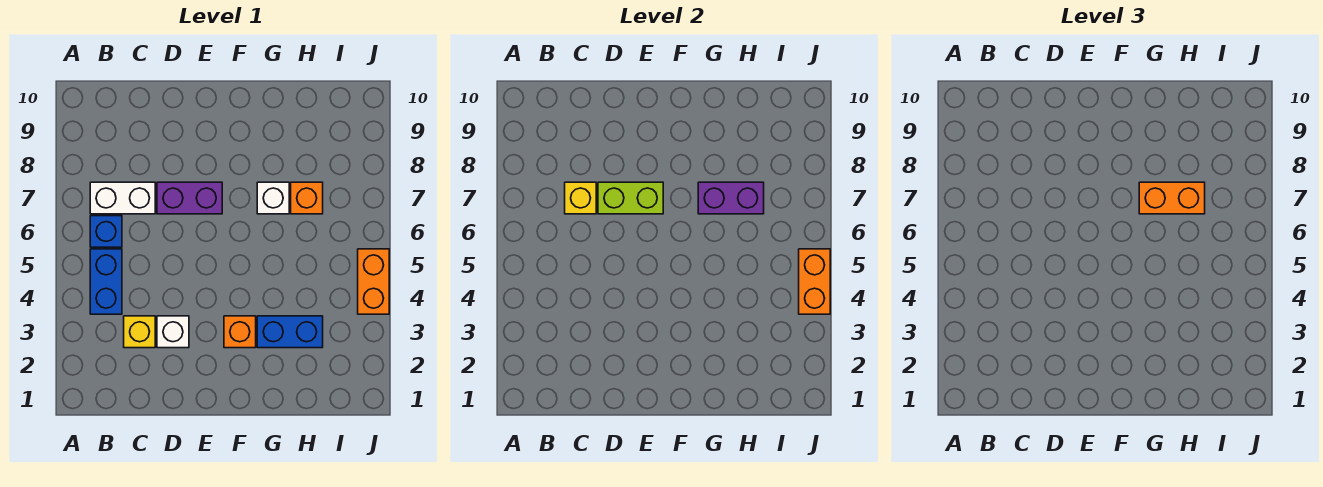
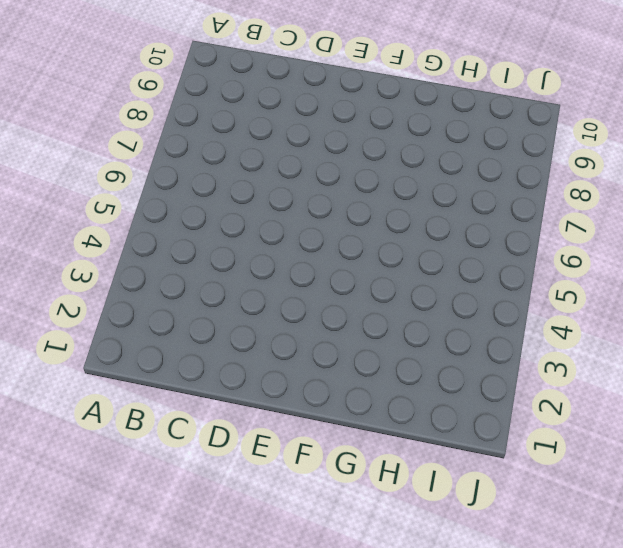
none -> blue brick B4:B5 level 1
none -> blue brick B6 level 1
none -> white brick B7:C7 level 1

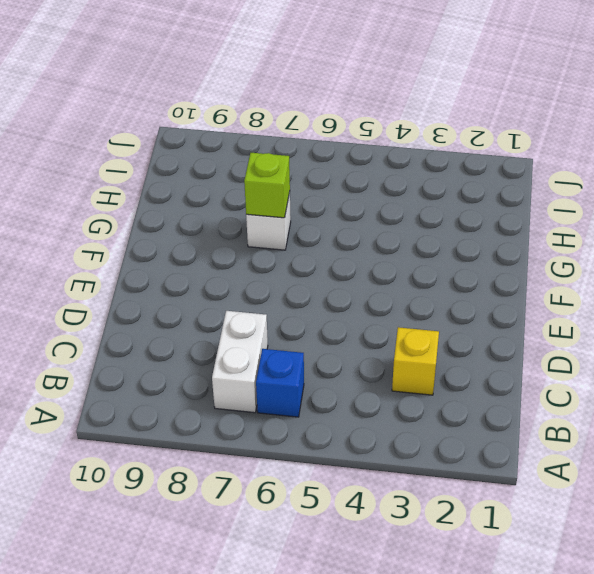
lime brick G7 level 2 -> purple brick G7:H7 level 2
none -> blue brick B4:B5 level 1
none -> white brick D3 level 1
none -> purple brick D7:E7 level 1

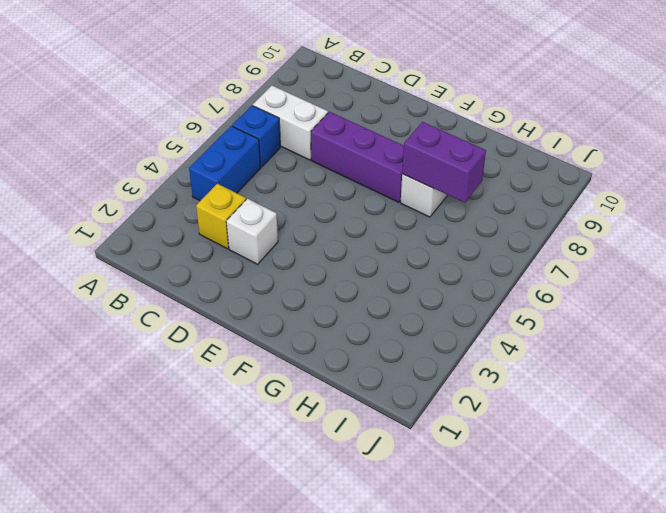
purple brick D7:F7 level 1 -> purple brick D7:E7 level 1
none -> orange brick F3 level 1
none -> blue brick G3:H3 level 1
none -> orange brick H7 level 1

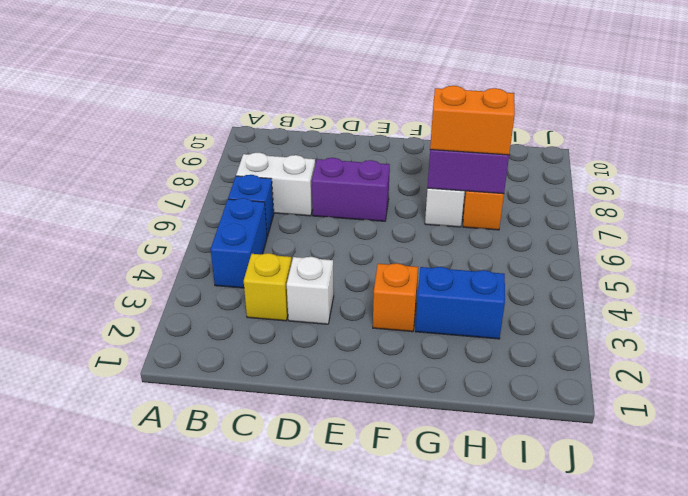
none -> orange brick J4:J5 level 1
none -> yellow brick C7 level 2
none -> lime brick D7:E7 level 2

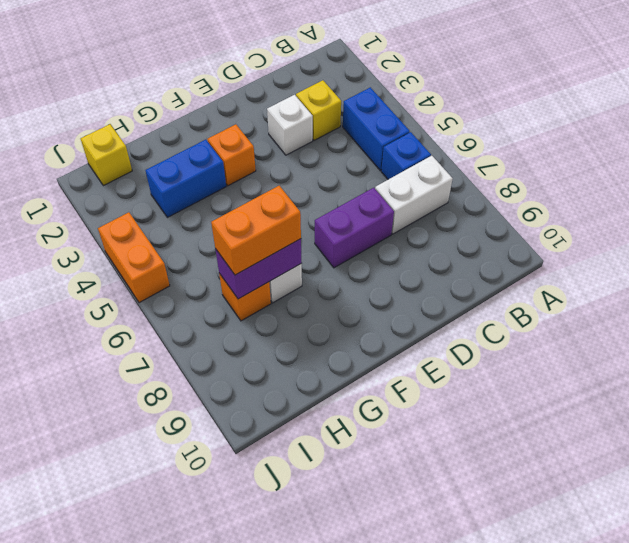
yellow brick I1 level 1 -> yellow brick C7 level 2
none -> lime brick D7:E7 level 2
none -> orange brick J4:J5 level 2

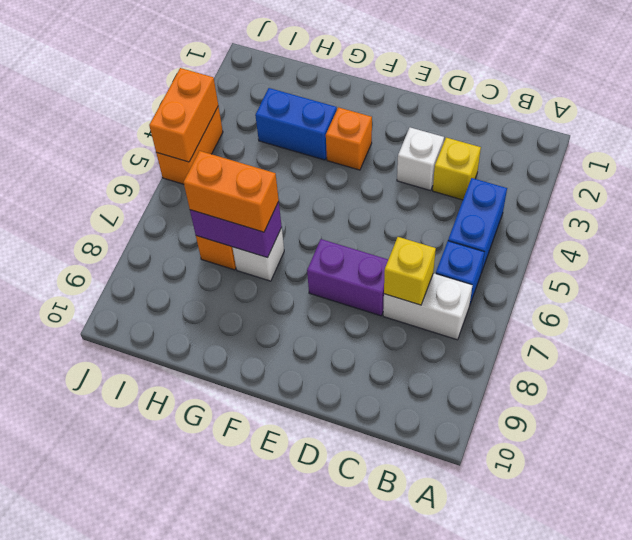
none -> lime brick D7:E7 level 2

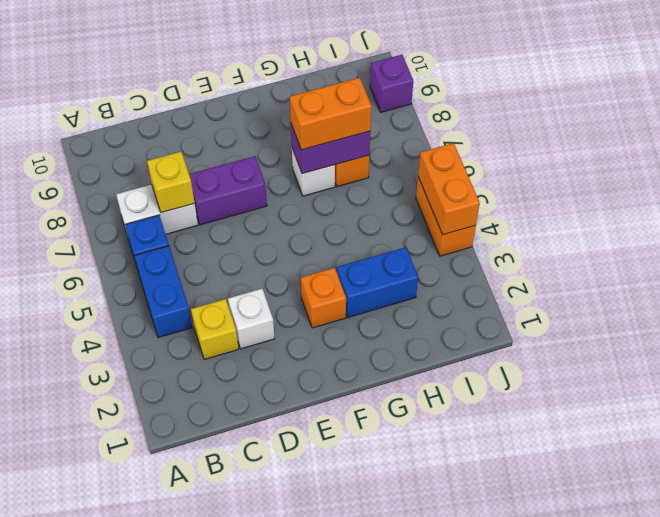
purple brick J9 level 1 -> none
none -> lime brick D7:E7 level 2

